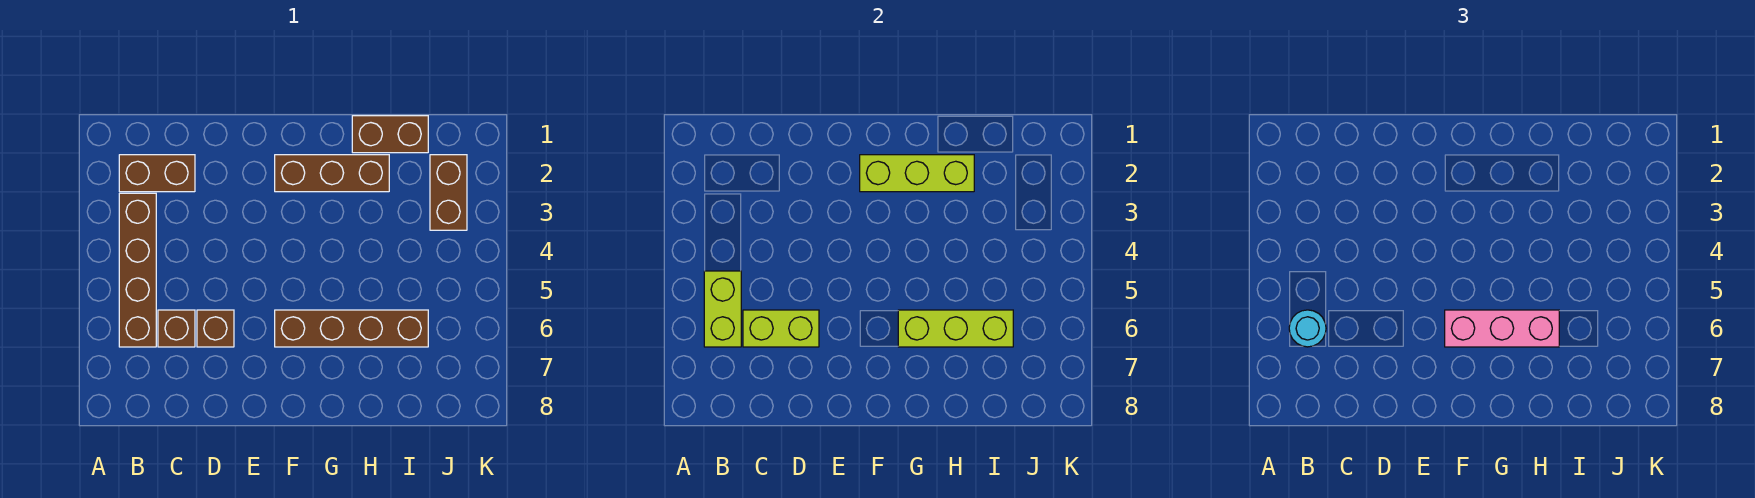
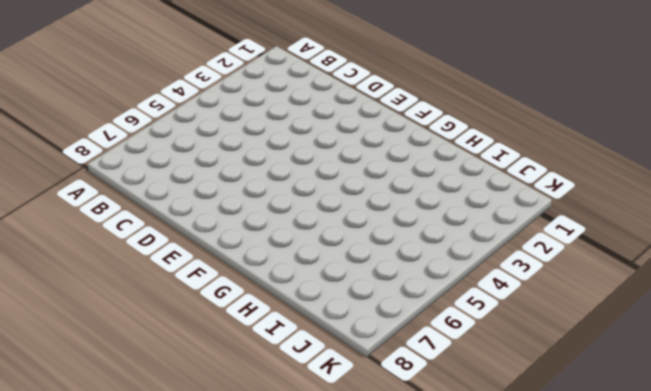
none -> brown brick B2:C2 level 1
none -> brown brick B3:B6 level 1
none -> brown brick C6 level 1

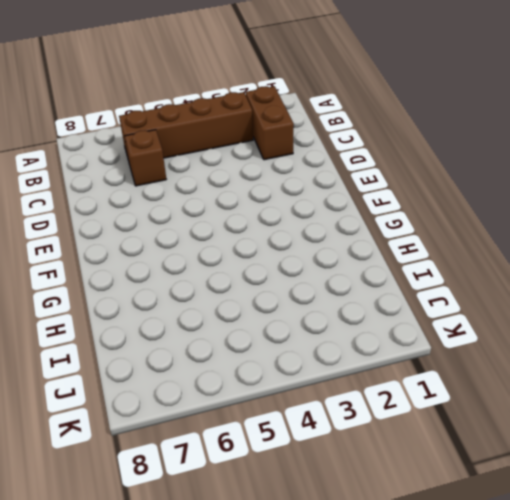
none -> brown brick D6 level 1
none -> brown brick F2:H2 level 1
none -> brown brick F6:I6 level 1

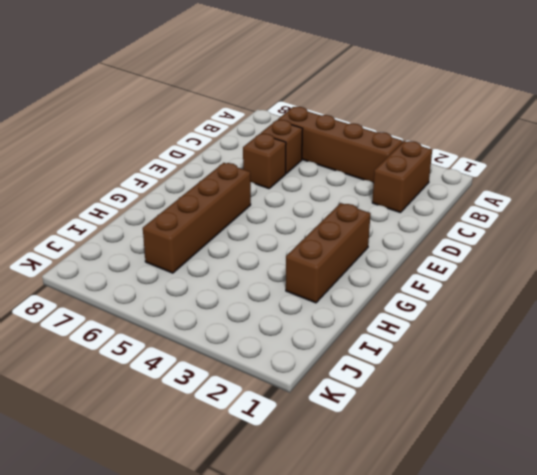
none -> brown brick H1:I1 level 1
none -> brown brick J2:J3 level 1
none -> lime brick B5:B6 level 2

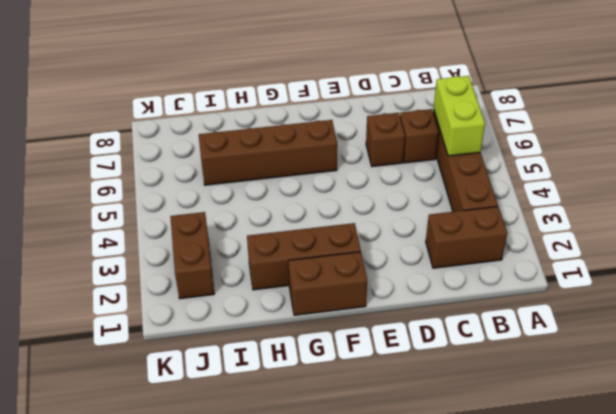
brown brick F1:G1 level 1 -> brown brick H1:I1 level 1
none -> lime brick C6:D6 level 2
none -> lime brick F2:H2 level 2
none -> lime brick G6:I6 level 2

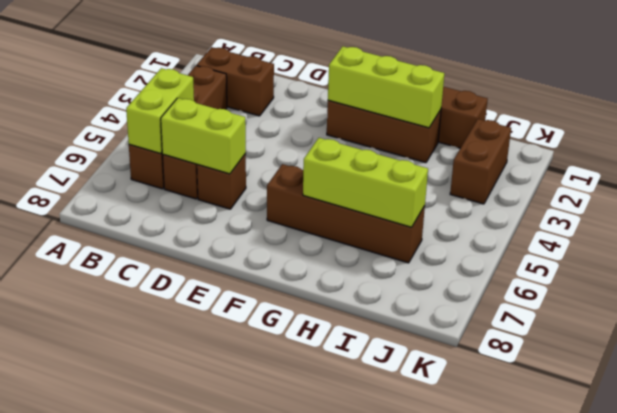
none -> cyan round brick B6 level 3
none -> pink brick F6:H6 level 3

